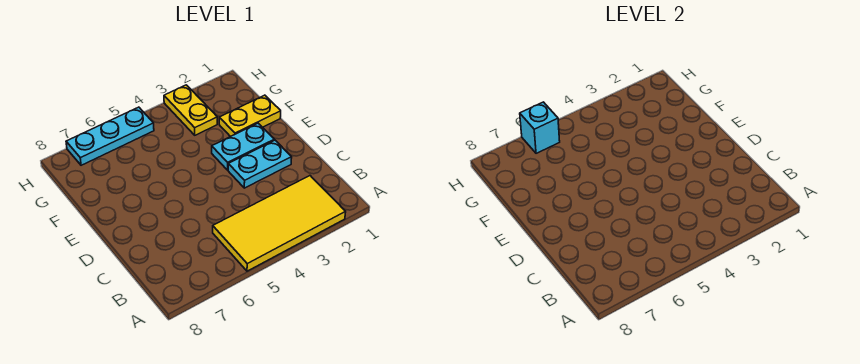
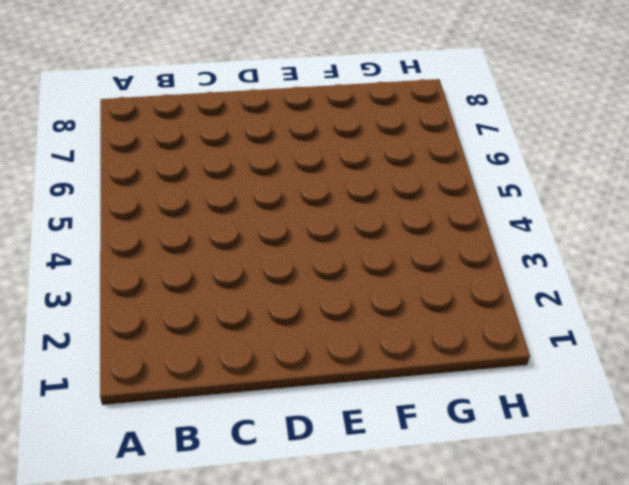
none -> yellow tile A2:B5 level 1
none -> cyan plate D2:D3 level 1

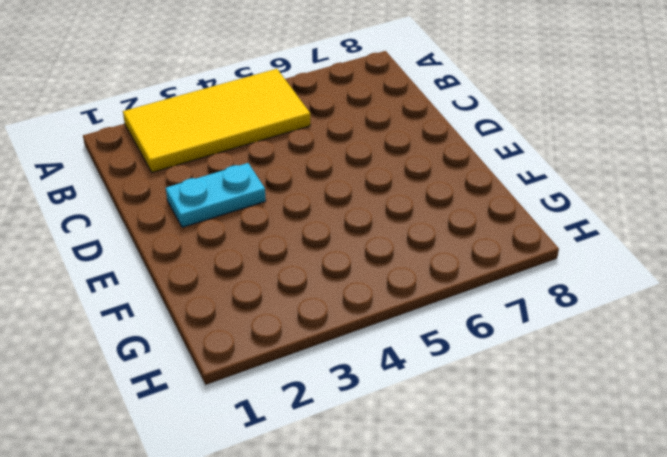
none -> cyan plate E2:E3 level 1
none -> yellow plate F1:F2 level 1

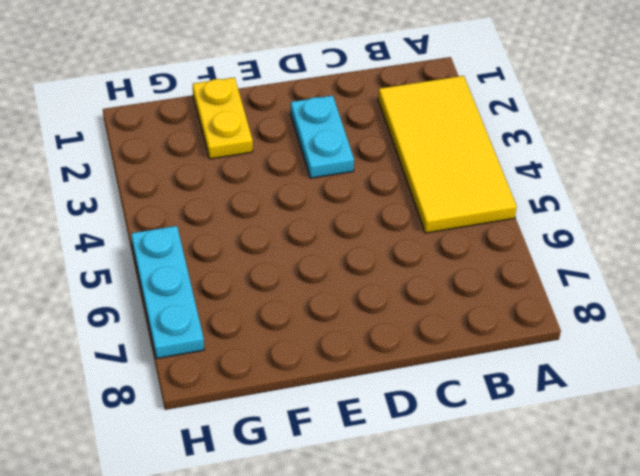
none -> cyan plate E2:E3 level 1
none -> yellow plate G3:H3 level 1

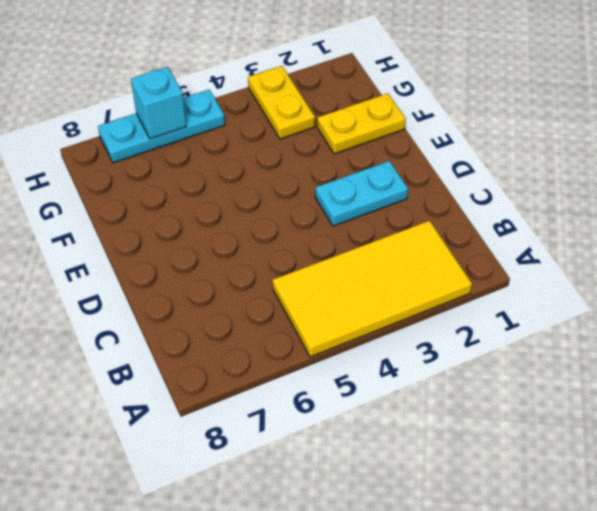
none -> cyan plate E2:E3 level 1

